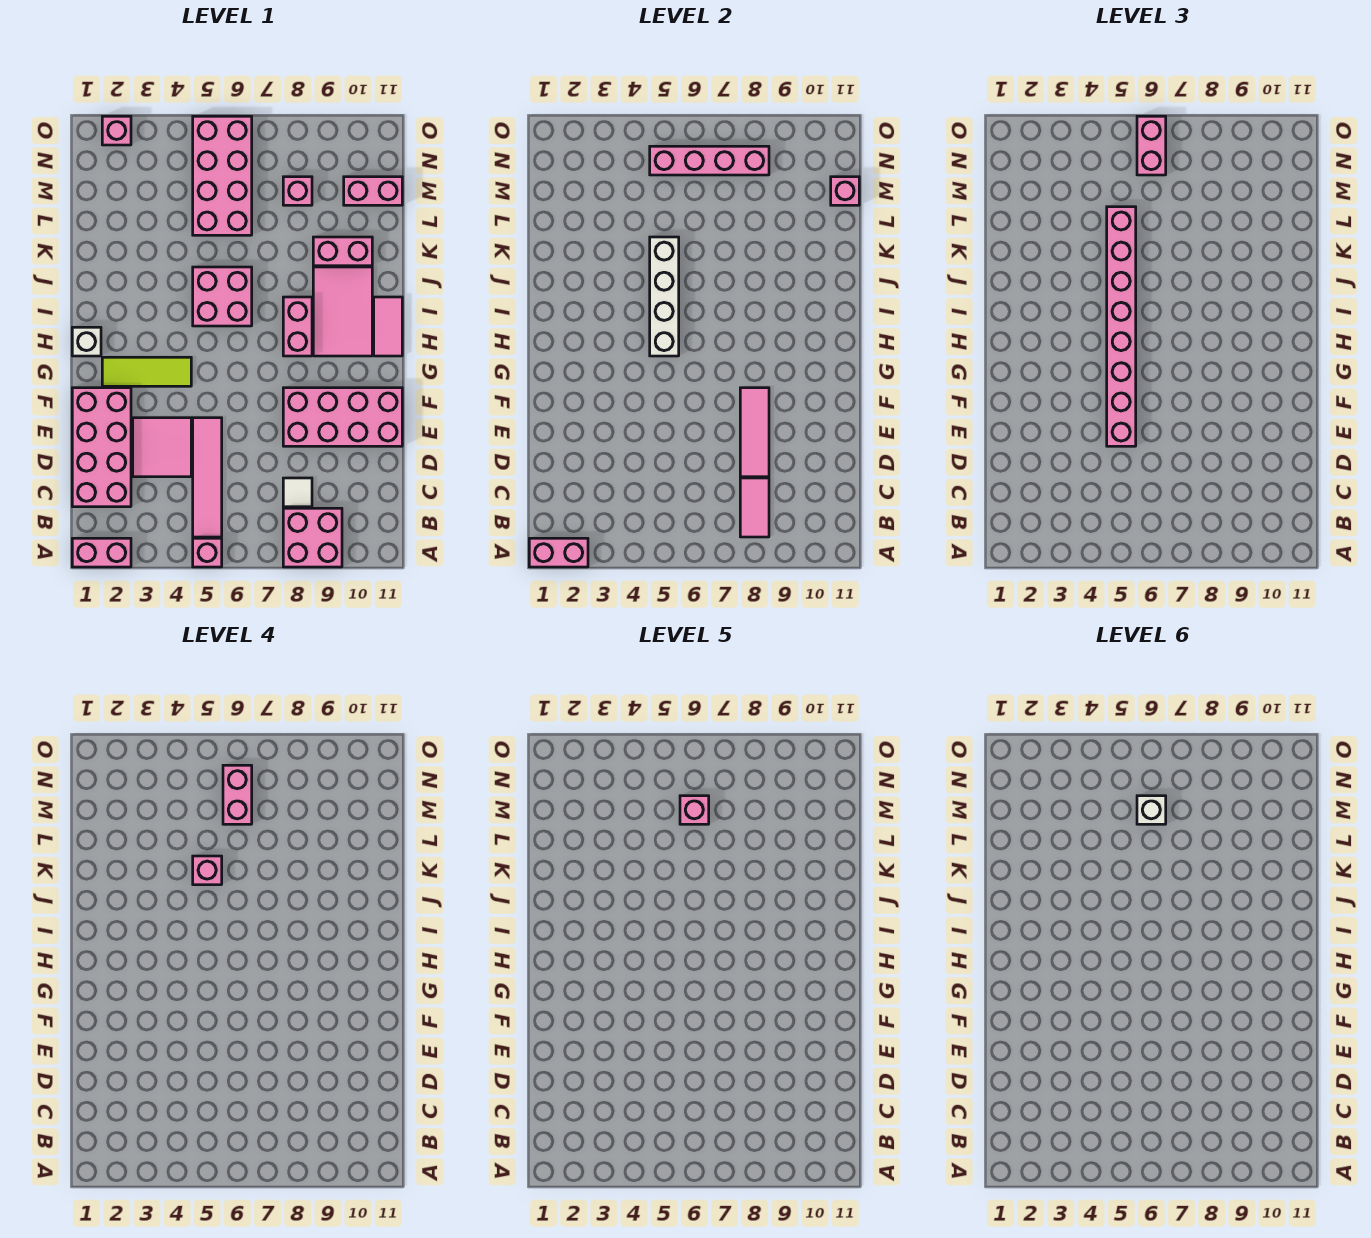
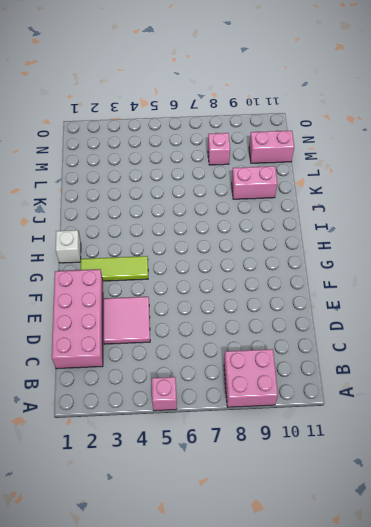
none -> pink brick A1:A2 level 1
none -> pink tile B5:E5 level 1
none -> white tile C8 level 1
none -> pink brick E8:F11 level 1

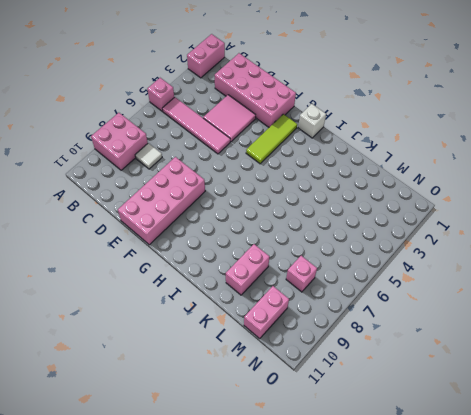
none -> pink brick H8:I8 level 1
none -> pink tile H9:J10 level 1
none -> pink tile H11:I11 level 1
none -> pink brick I5:J6 level 1

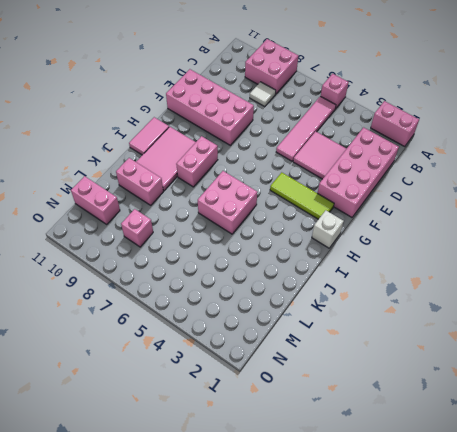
none -> pink brick L5:O6 level 1
none -> pink brick O2 level 1
none -> pink brick A1:A2 level 2
none -> pink tile B8:C8 level 2

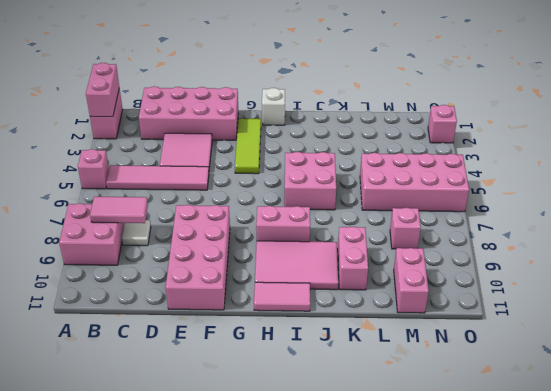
none -> pink tile D8:F8 level 2
none -> white brick H5:K5 level 2
none -> pink brick M11 level 2
none -> pink brick N5:N8 level 2

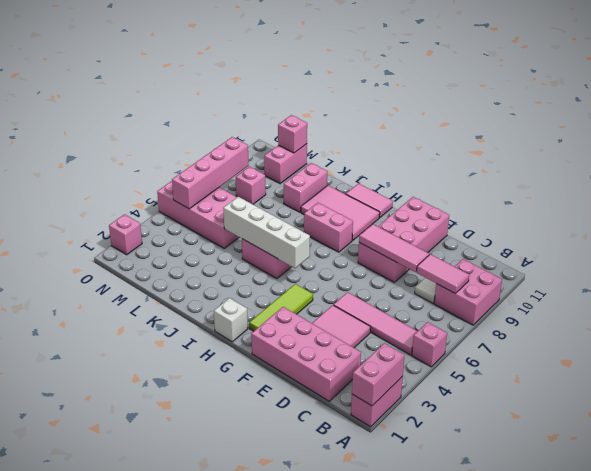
none -> pink brick E5:L5 level 3
none -> pink brick N6:O6 level 3
none -> pink brick K5 level 4
none -> pink brick M6:N6 level 4

